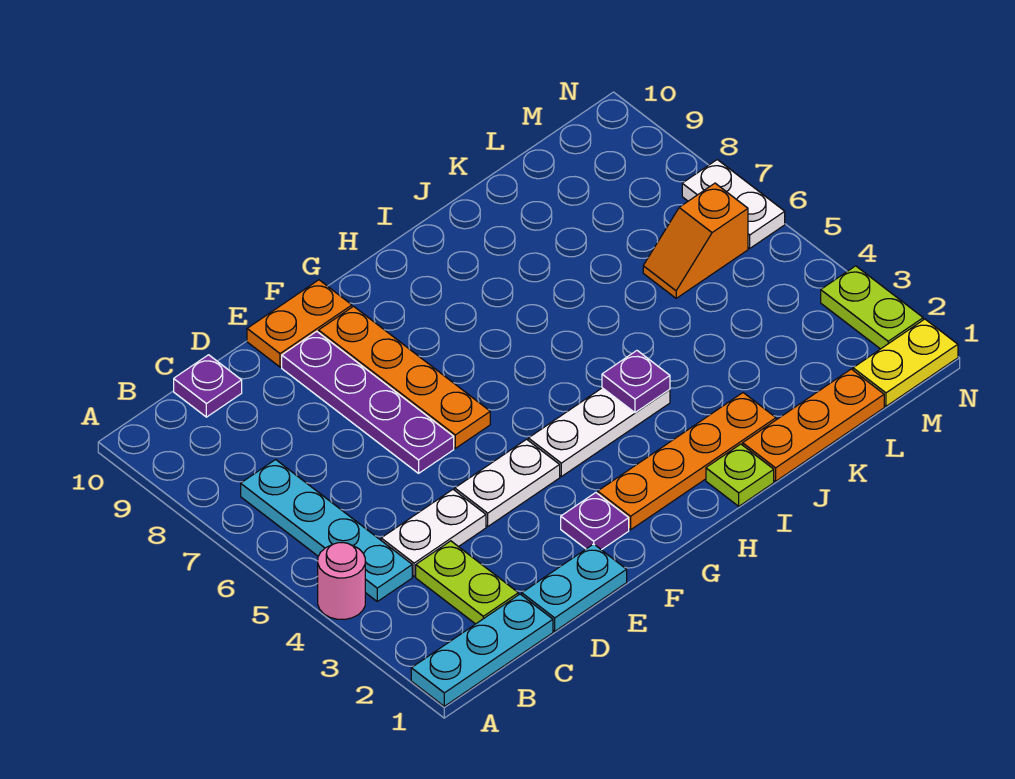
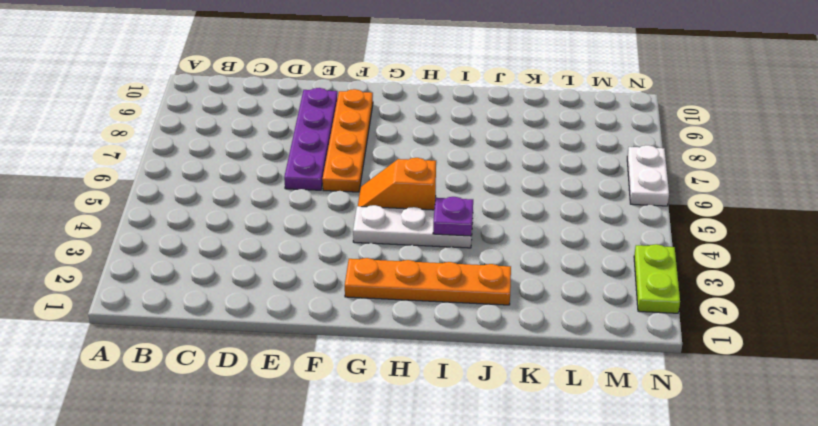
orange slope G5:H5 level 1 top H -> orange slope L6:M6 level 1 top M
none -> cyan plate A1:C1 level 1
none -> pink round brick A4 level 1
none -> cyan plate B4:B7 level 1

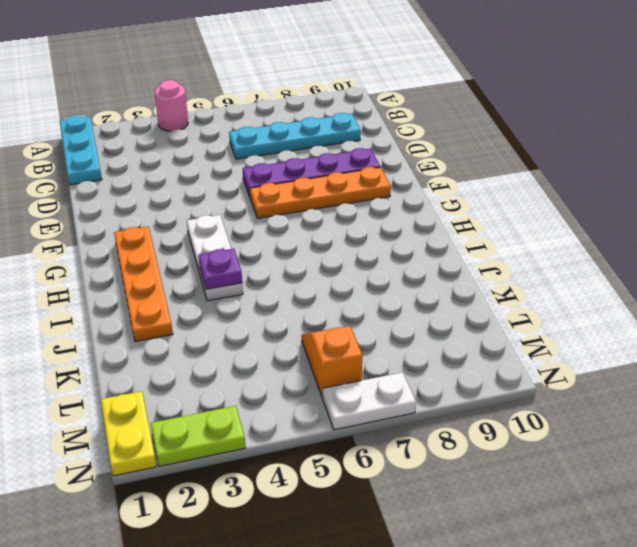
cyan plate C6:C9 level 1 -> cyan plate B4:B7 level 1
none -> lime plate C2:C3 level 1
none -> white plate C4:D4 level 1
none -> purple plate C10 level 1

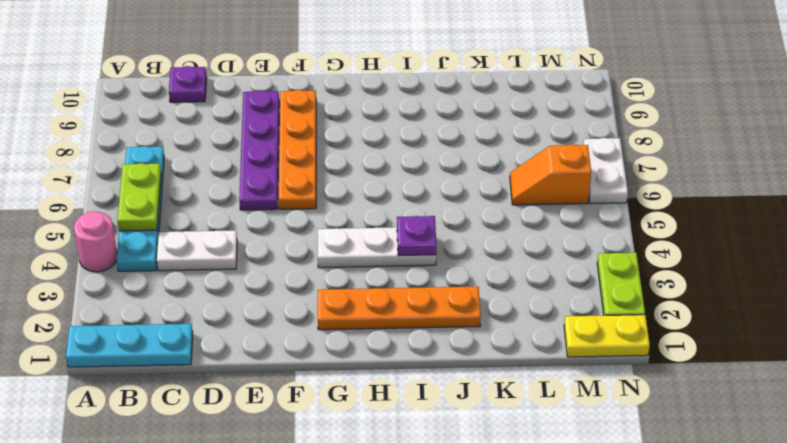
lime plate B5:B6 level 2 -> lime plate C2:C3 level 1
none -> cyan plate D1:E1 level 1
none -> white plate E4:F4 level 1
none -> orange plate E10:F10 level 1

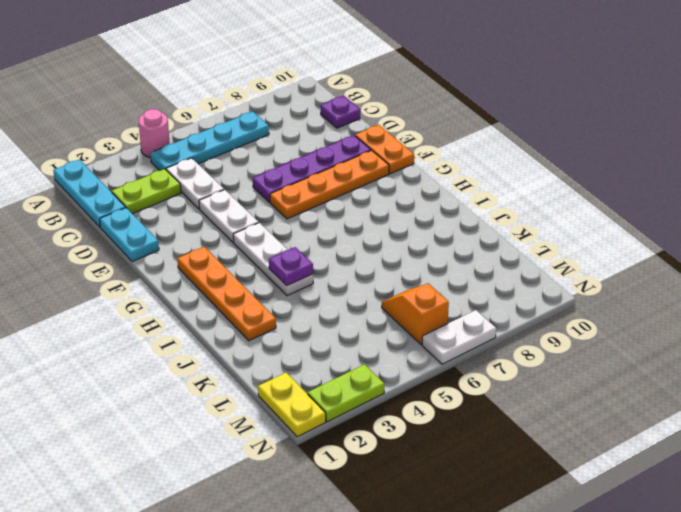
none -> purple plate F2 level 1
none -> lime plate I1 level 1
none -> orange plate J1:L1 level 1

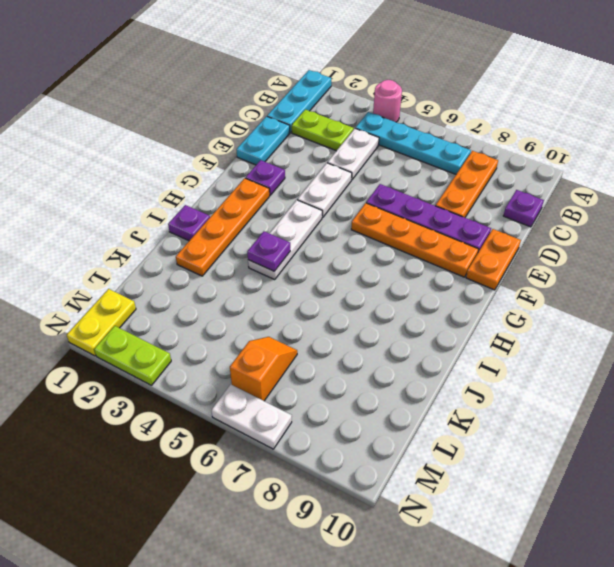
orange plate B8:D8 level 1 -> orange plate J1:L1 level 1
purple plate I1 level 1 -> lime plate I1 level 1

